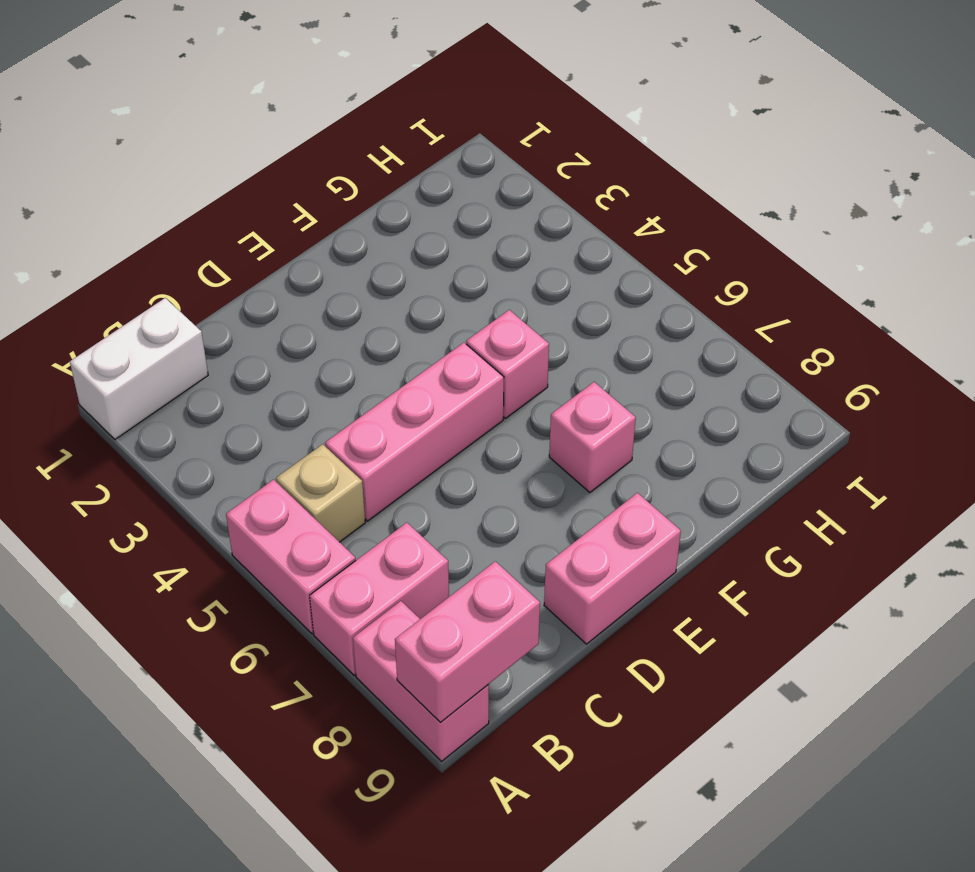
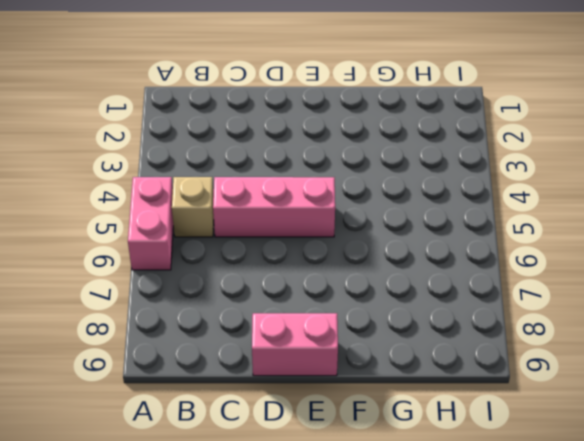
none -> white brick A1:B1 level 1
none -> pink brick A7:B7 level 1

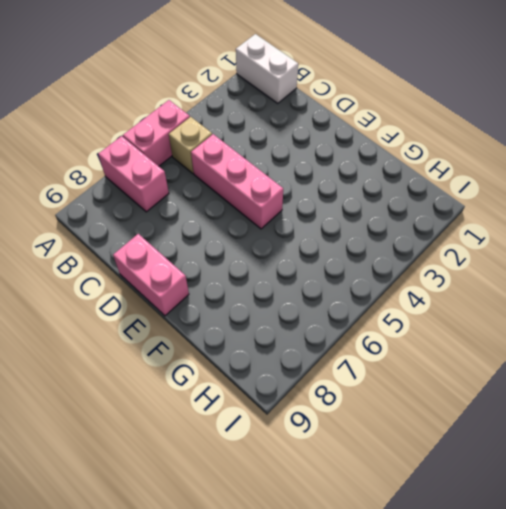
none -> pink brick A8:A9 level 1
none -> pink brick F5 level 1

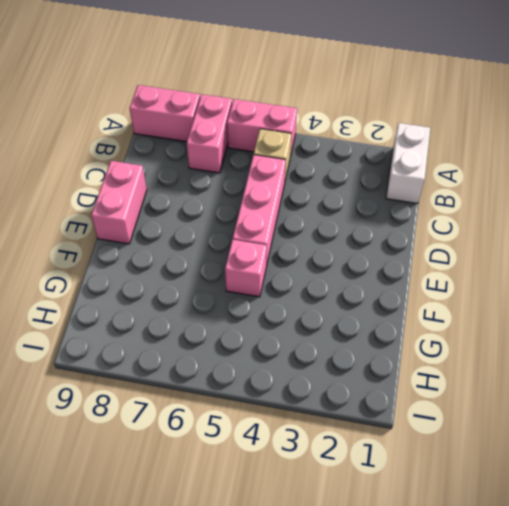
none -> pink brick F7 level 1
none -> pink brick A9:B9 level 2

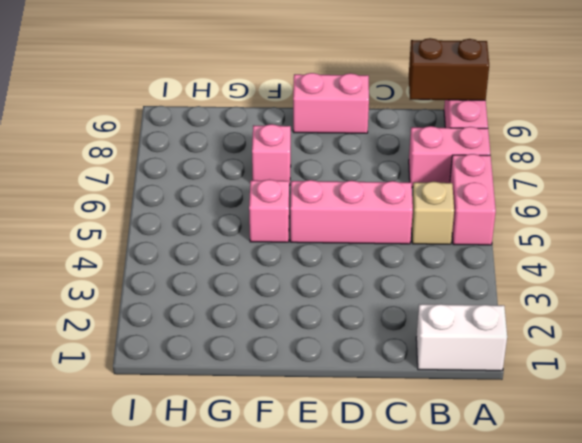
brown brick A9:B9 level 2 -> pink brick A9:B9 level 2

